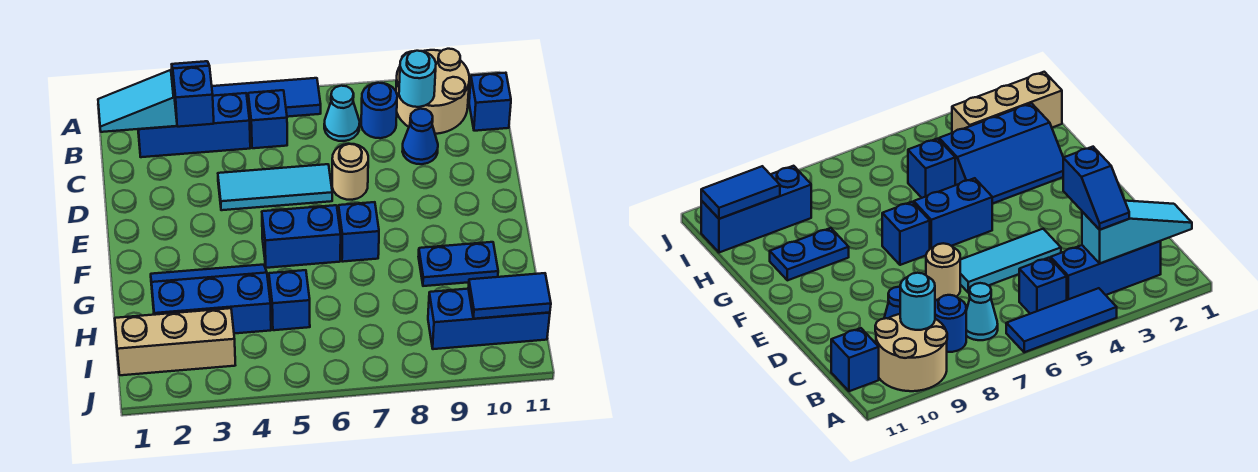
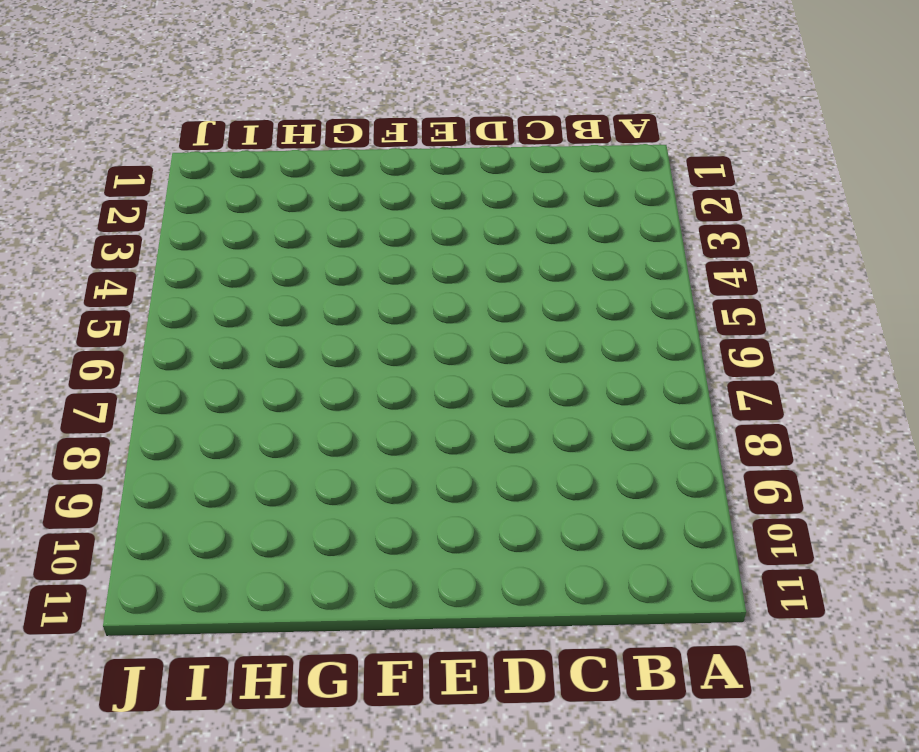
none -> blue tile A4:A6 level 1
none -> tan round brick A9:B10 level 1
none -> blue brick B2:B4 level 1

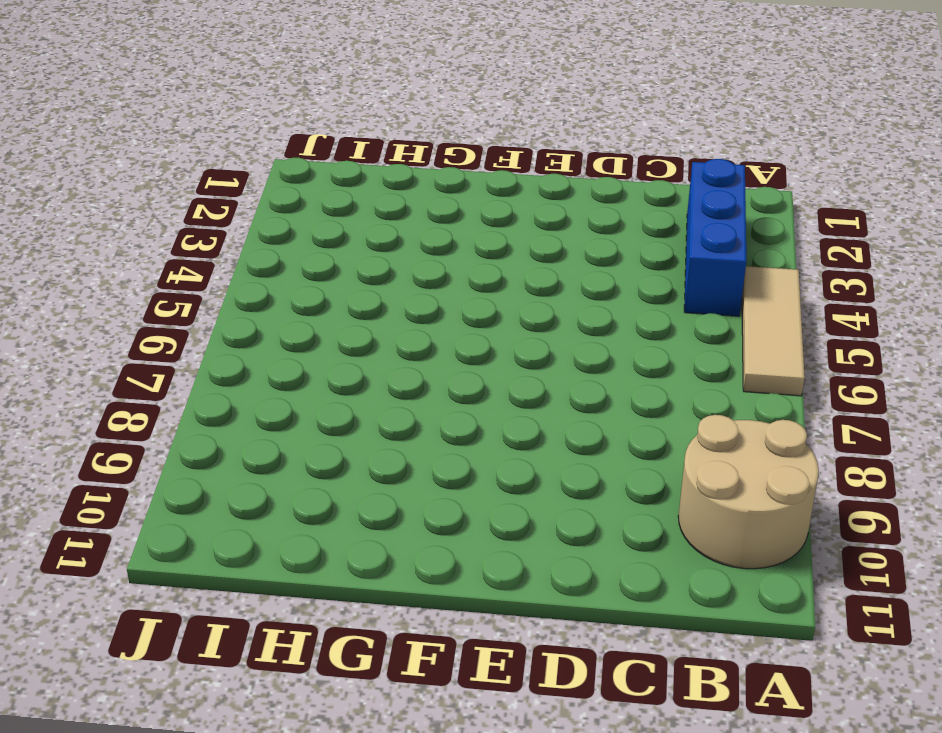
tan tile A4:A6 level 1 -> blue tile A4:A6 level 1
none -> blue brick B5 level 1
none -> cyan cone B7 level 1
none -> blue round brick B8 level 1

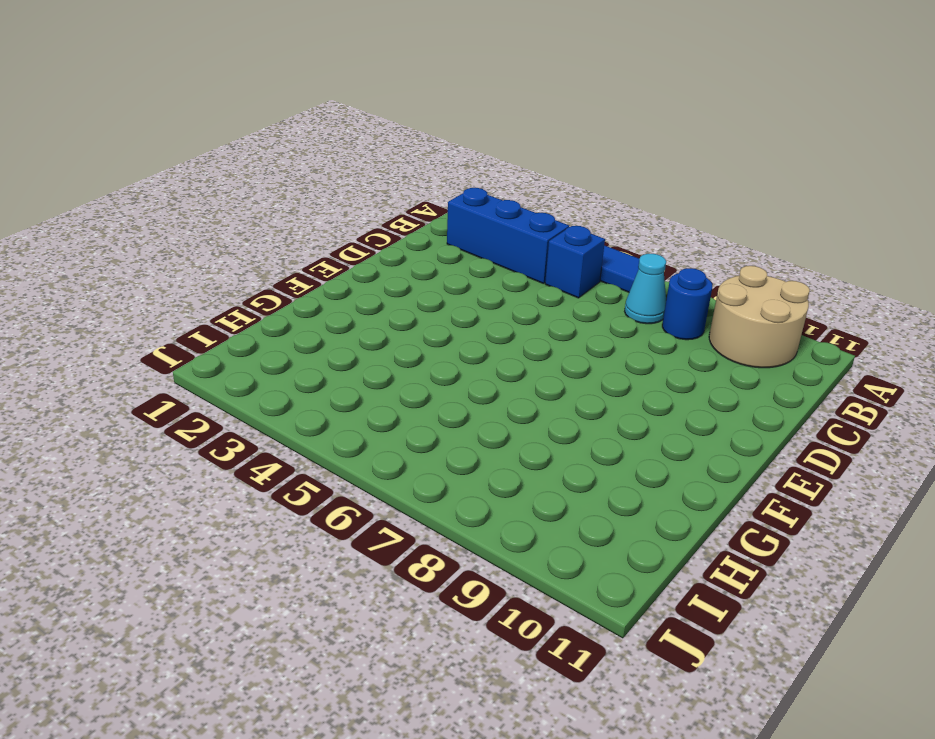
none -> blue brick B11 level 1
none -> blue cone C9 level 1
none -> cyan tile D4:D6 level 1

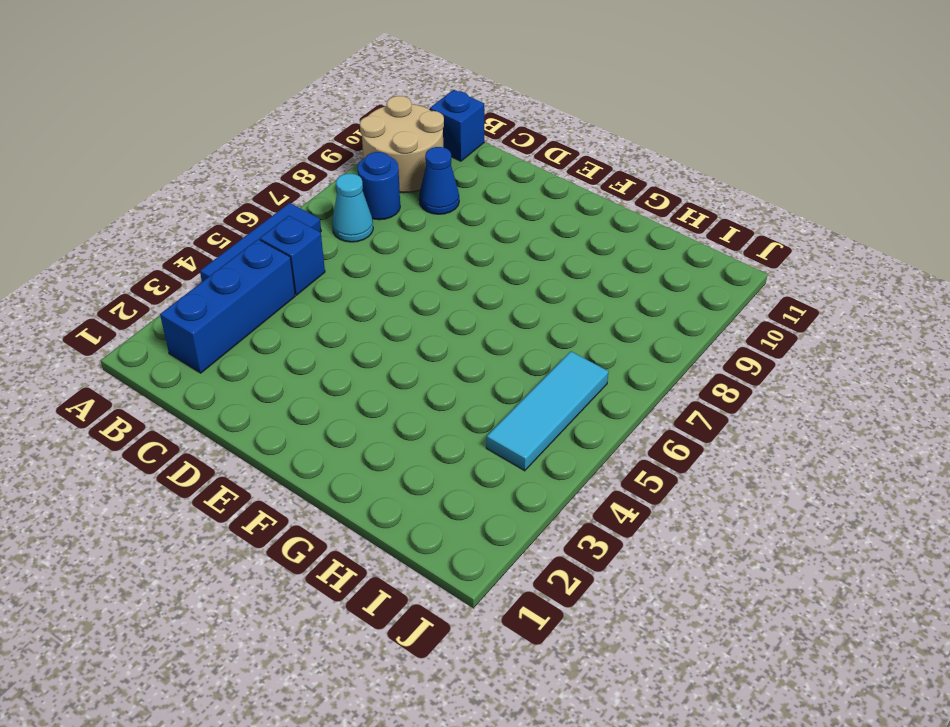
cyan tile I4:I6 level 1 -> cyan tile D4:D6 level 1
none -> tan round brick D7 level 1
none -> blue brick F5:F6 level 1
none -> blue brick F7 level 1

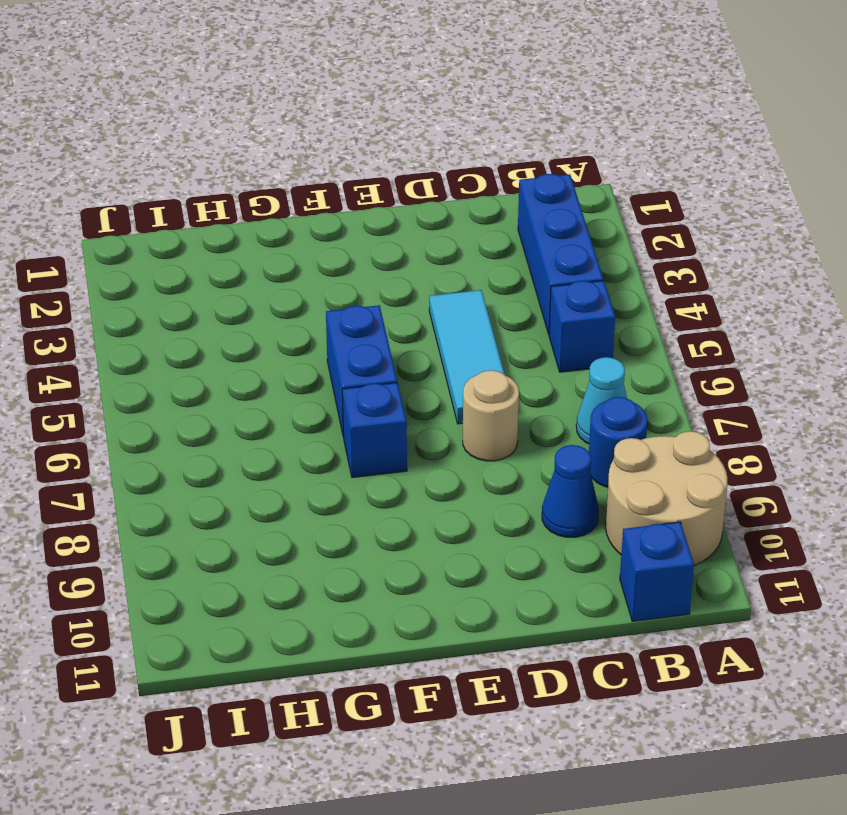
none -> blue tile A4:A6 level 1
none -> blue slope G2:H4 level 1 top H
none -> blue plate G9:G10 level 1

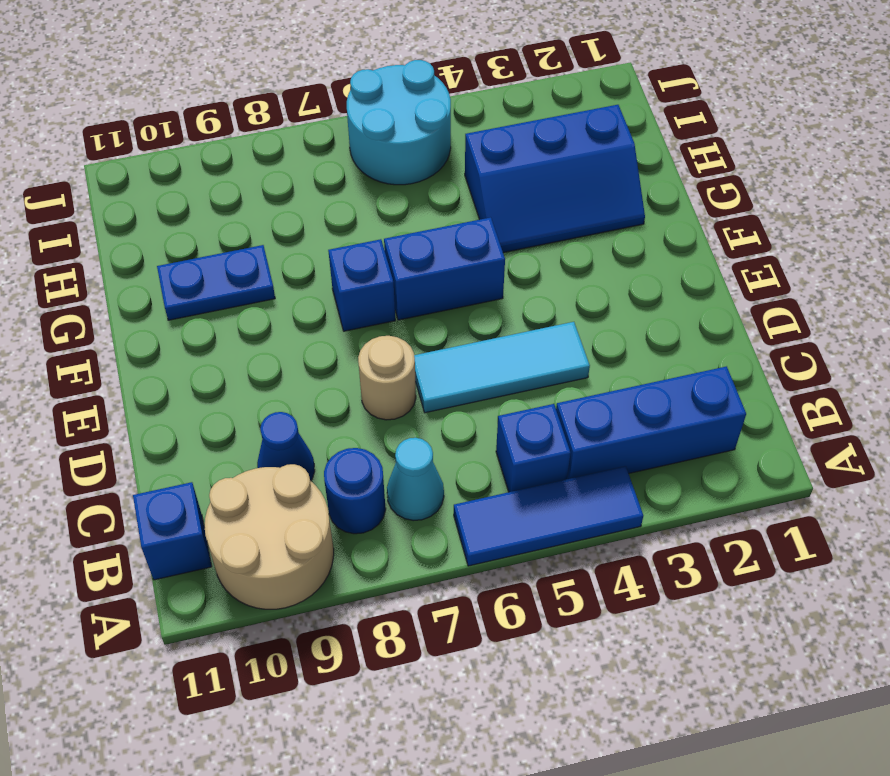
cyan round brick I5:J6 level 1 -> none
none -> blue brick H5 level 1
none -> tan brick I1:I3 level 1
none -> blue brick I9:I11 level 1

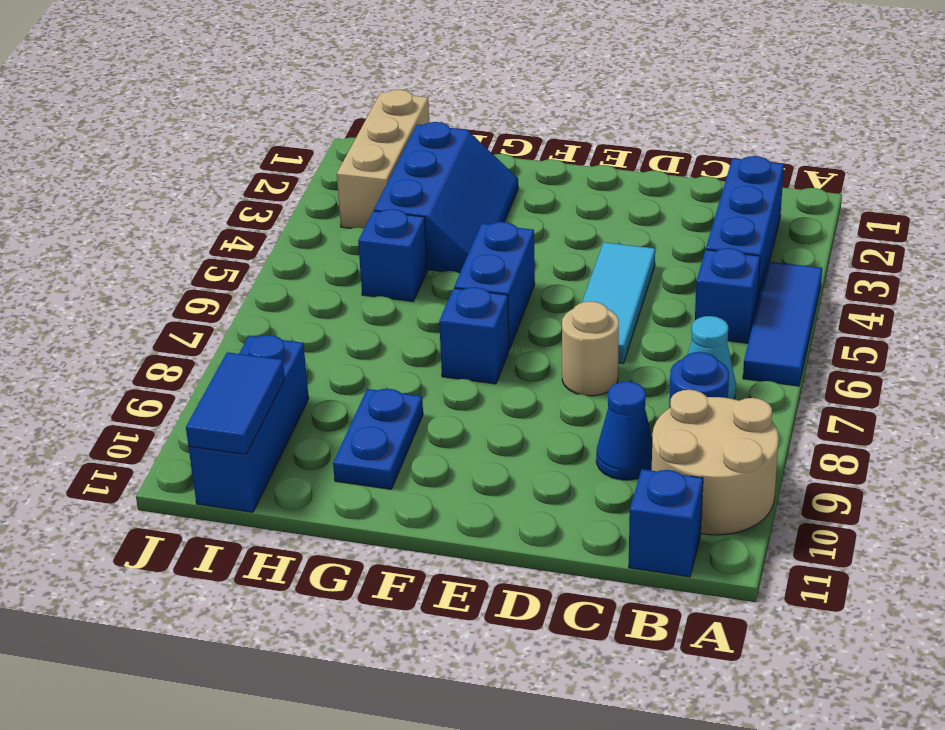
none -> cyan slope B1:B3 level 2 top 3
none -> cyan round brick B9 level 2
none -> blue slope B3:C3 level 3 top C

